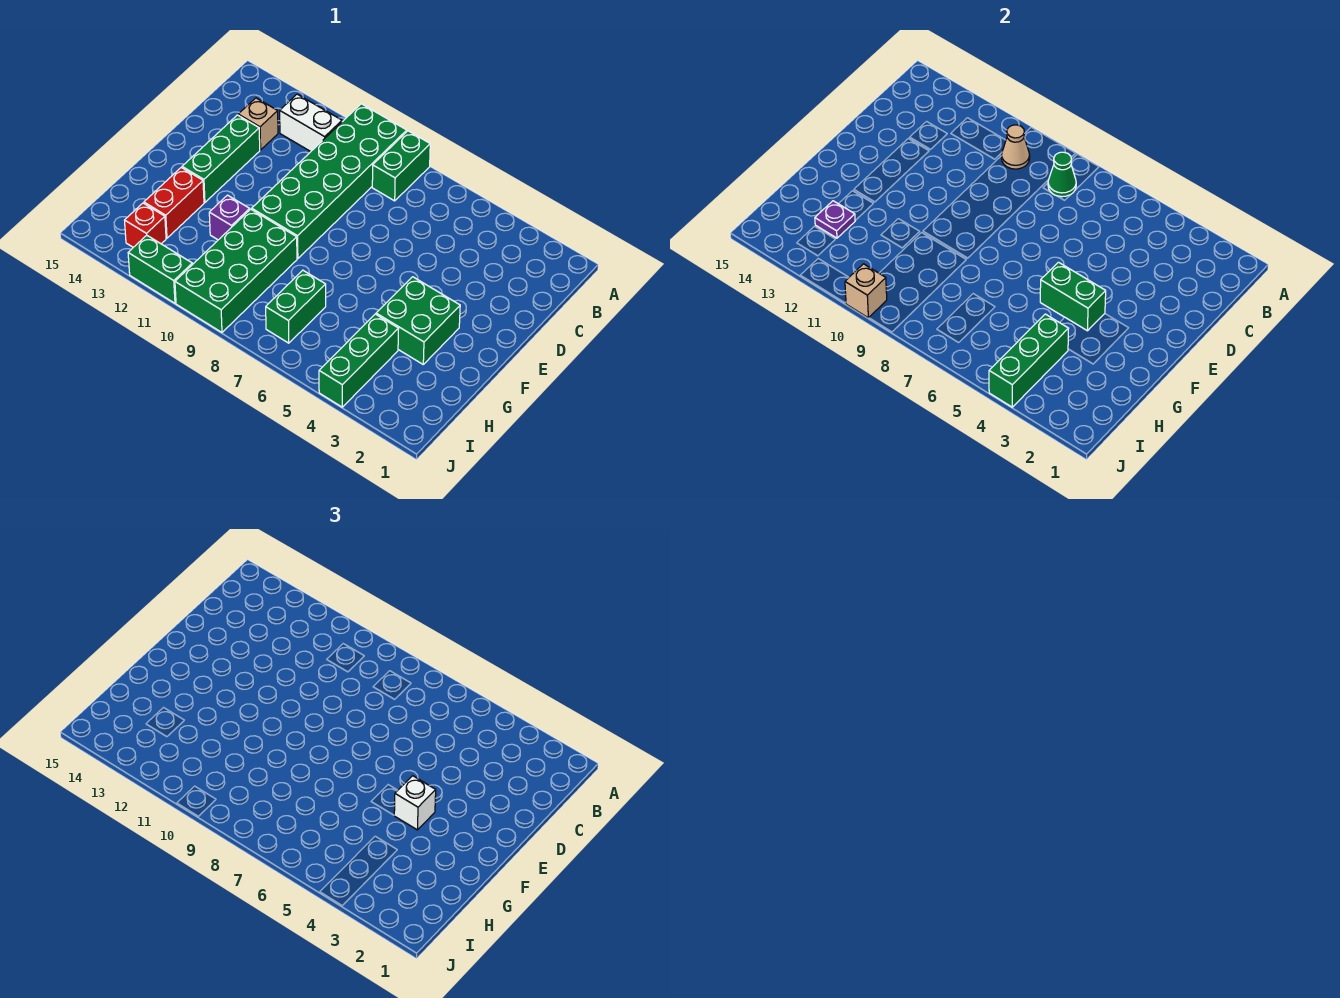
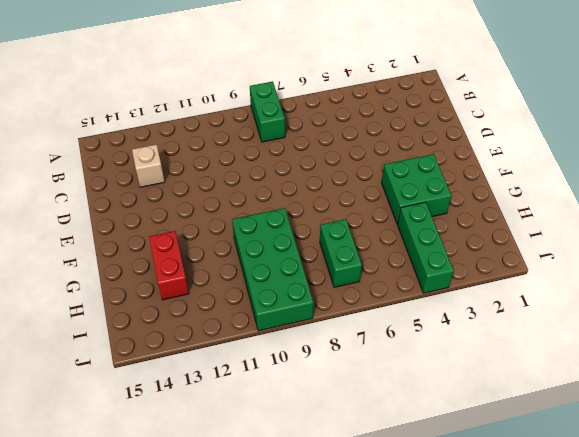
none -> green brick A9:F10 level 1
none -> white brick B11:B12 level 1
none -> green brick D13:F13 level 1

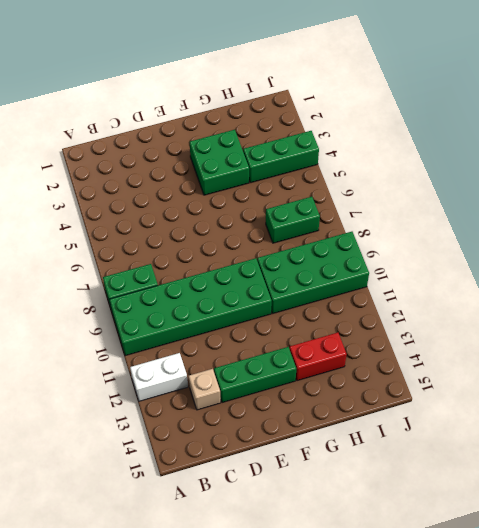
white brick A12:B12 level 1 -> white brick B11:B12 level 1
none -> purple brick G11 level 1
none -> red brick I13 level 1
none -> green brick J11:J12 level 1

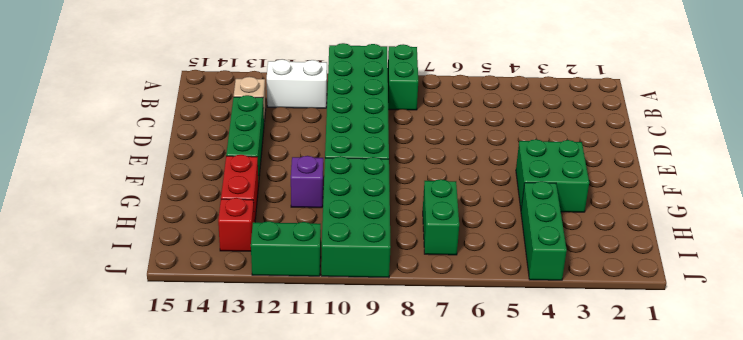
none -> green cone B8 level 2
none -> tan cone B10 level 2
none -> green brick F4:F5 level 2

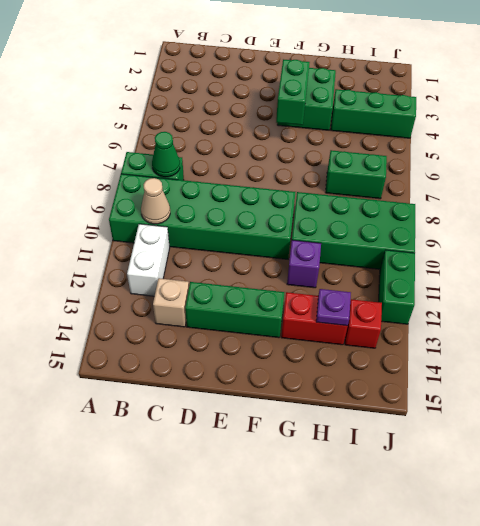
none -> green brick H4:J4 level 2
none -> tan brick J10 level 2
none -> white brick F4 level 3

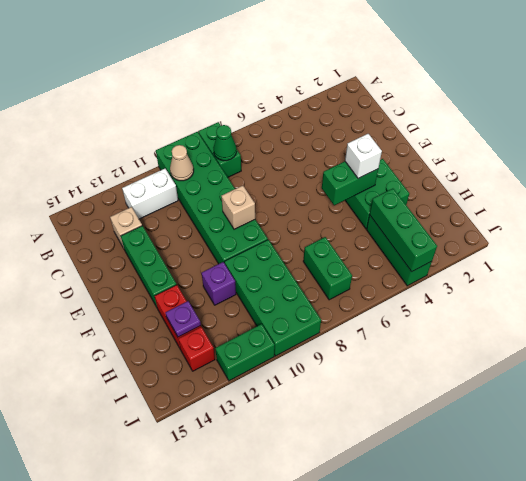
tan brick E9 level 2 -> tan brick J10 level 2

